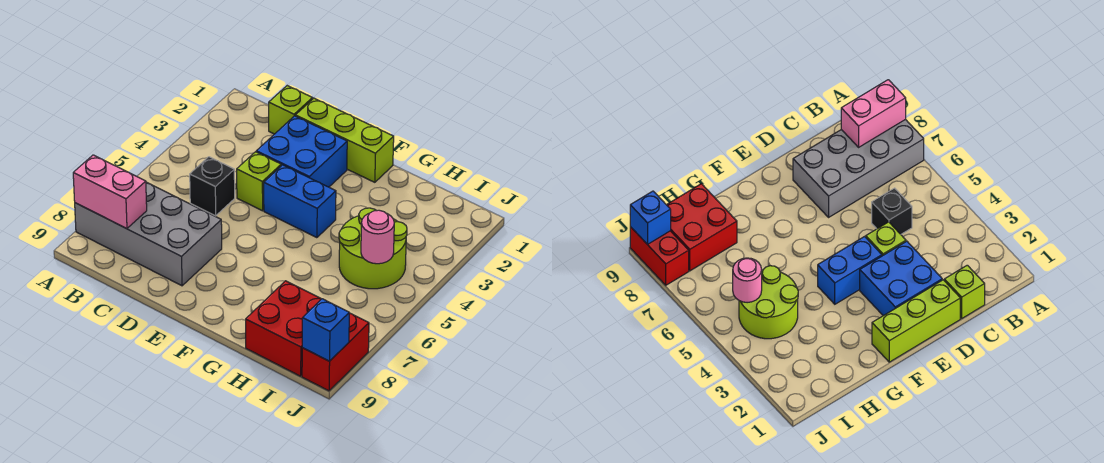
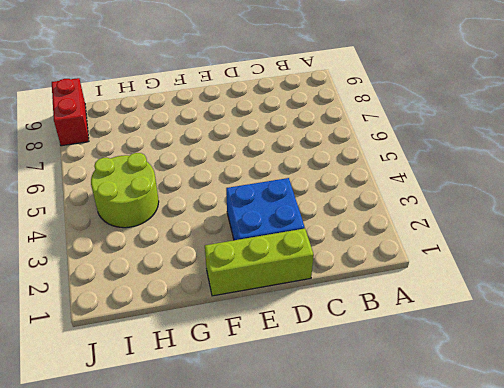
none -> grey brick A7:D8 level 1
none -> lime brick C1 level 1
none -> black brick C5 level 1

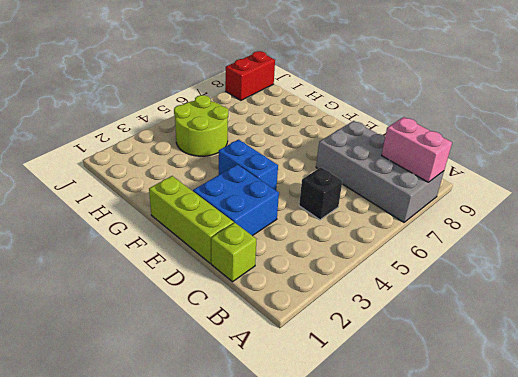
none -> lime brick D4 level 1
none -> red brick H8:I9 level 1
none -> pink round brick I5 level 2

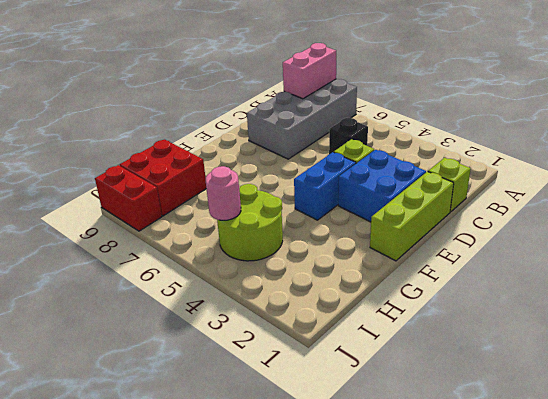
none -> blue brick J9 level 2

